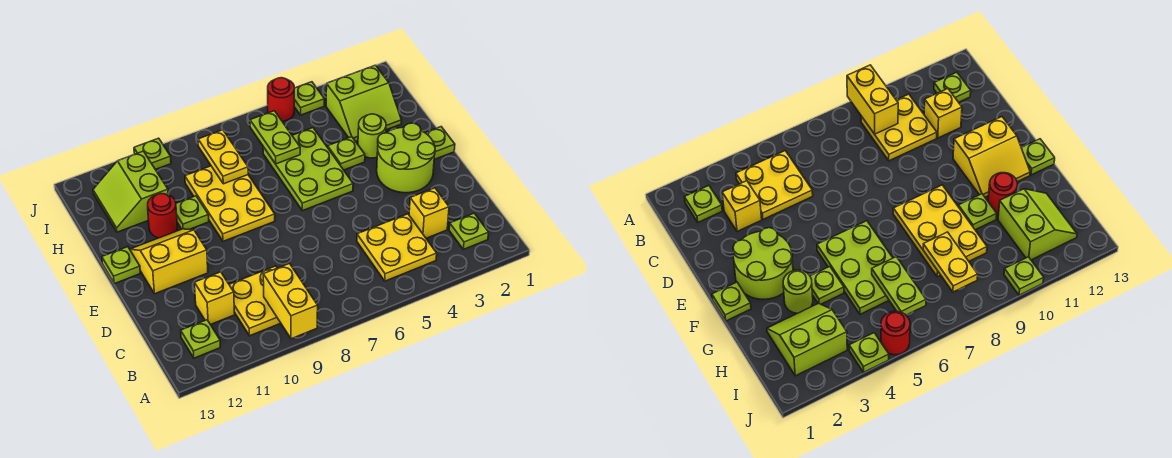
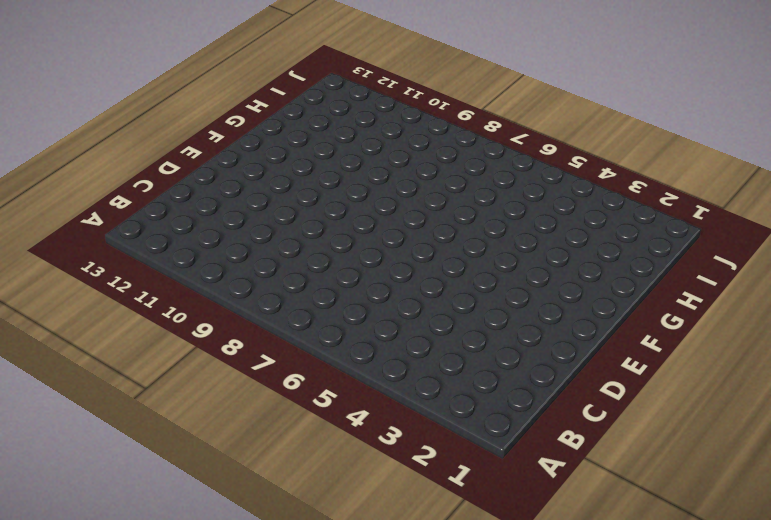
none -> lime plate B2 level 1
none -> yellow plate B4:C5 level 1
none -> yellow plate B9:C10 level 1

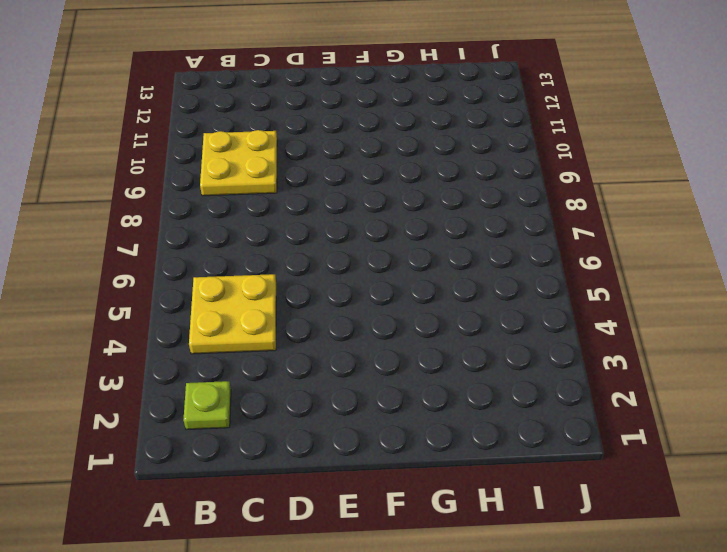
none -> lime plate B12 level 1
none -> yellow brick C3 level 1
none -> yellow brick C11 level 1

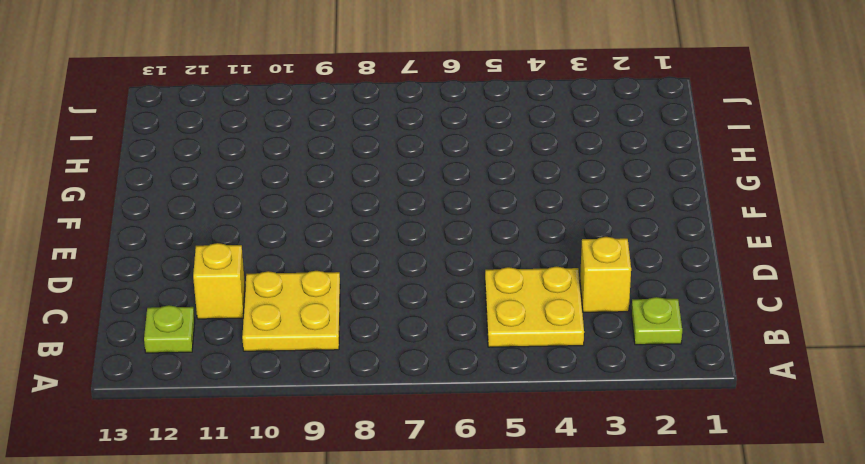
none -> lime round brick E2:F3 level 1
none -> yellow slope E11:F12 level 1 top E
none -> lime plate F1 level 1

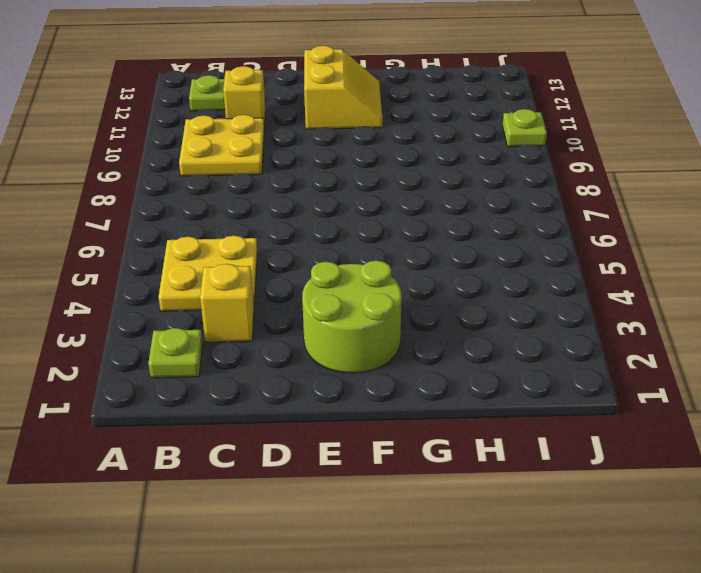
none -> lime plate F1 level 1
none -> lime plate F5:H6 level 1
none -> yellow plate F8:H9 level 1

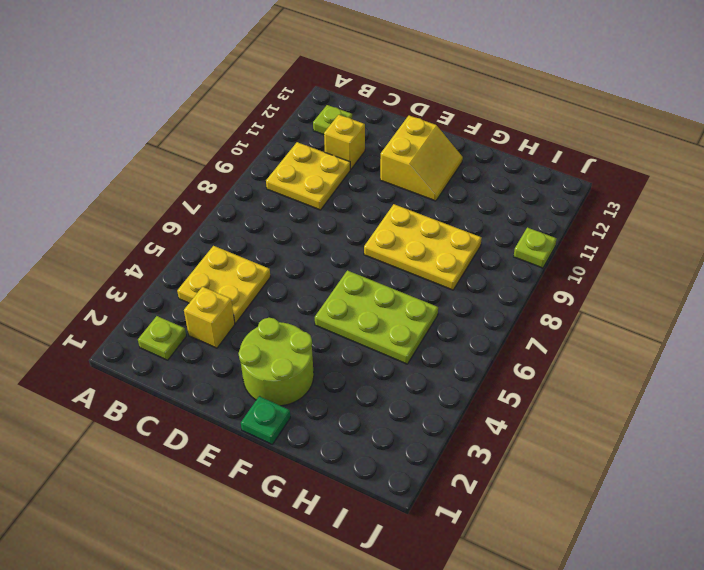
green plate F1 level 1 -> lime plate F1 level 1
none -> lime plate F13 level 1
none -> lime round brick G3 level 1
none -> lime plate G4 level 1

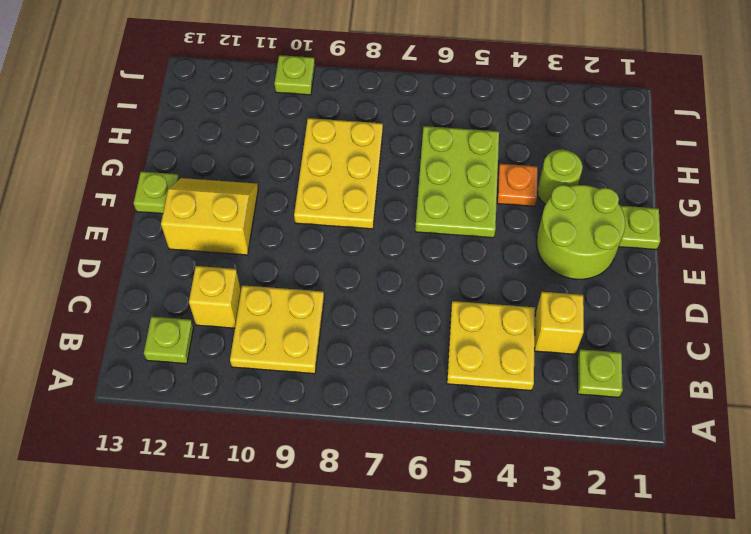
orange plate G4 level 1 -> lime plate G4 level 1
none -> lime plate G10 level 1
none -> red round brick G11 level 1
none -> lime slope H2:I3 level 1 top I

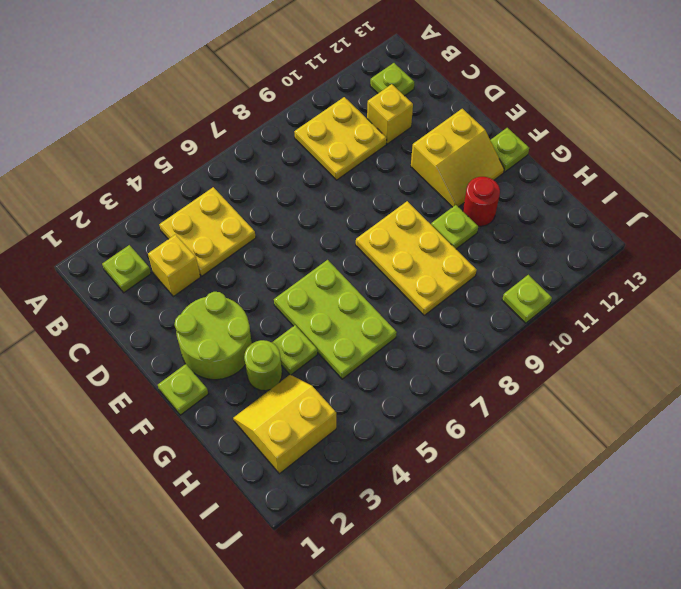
yellow slope H2:I3 level 1 top I -> lime slope H2:I3 level 1 top I
none -> lime slope H11:I12 level 1 top 11
none -> lime plate J4 level 1
none -> red round brick J5 level 1

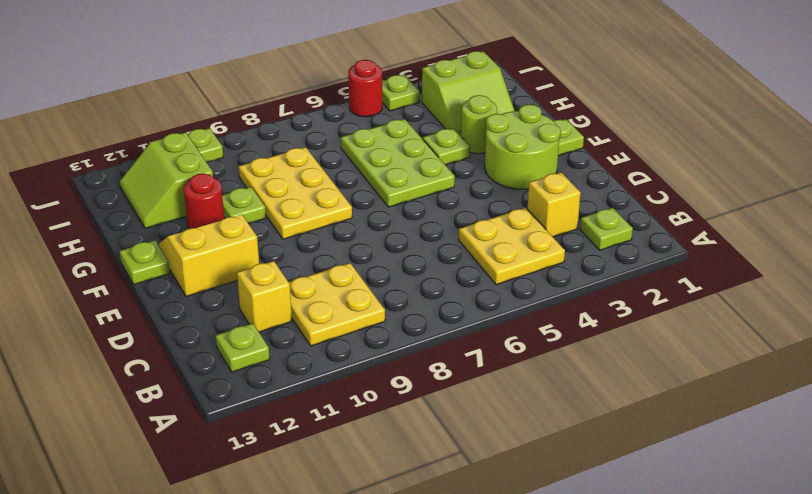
none -> yellow brick A9:B9 level 2
none -> lime plate H6:I6 level 2
none -> yellow plate H8:I8 level 2

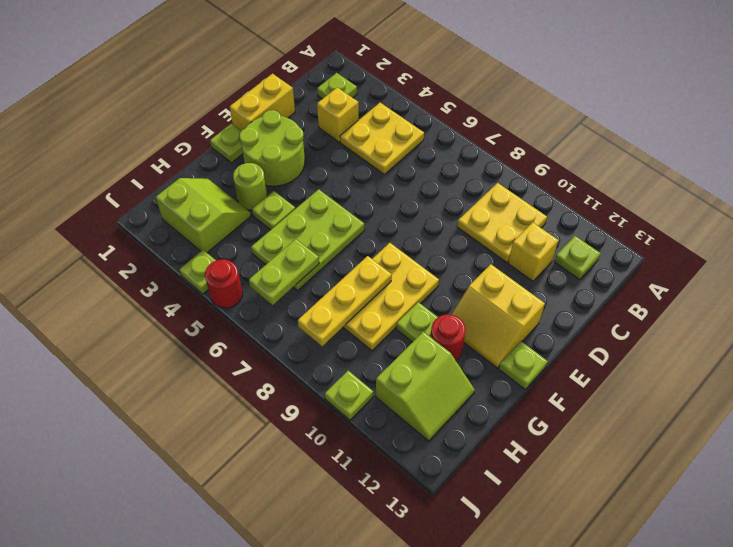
yellow brick D1:E1 level 1 -> yellow brick A9:B9 level 2
yellow plate G8:I8 level 2 -> yellow plate H8:I8 level 2

